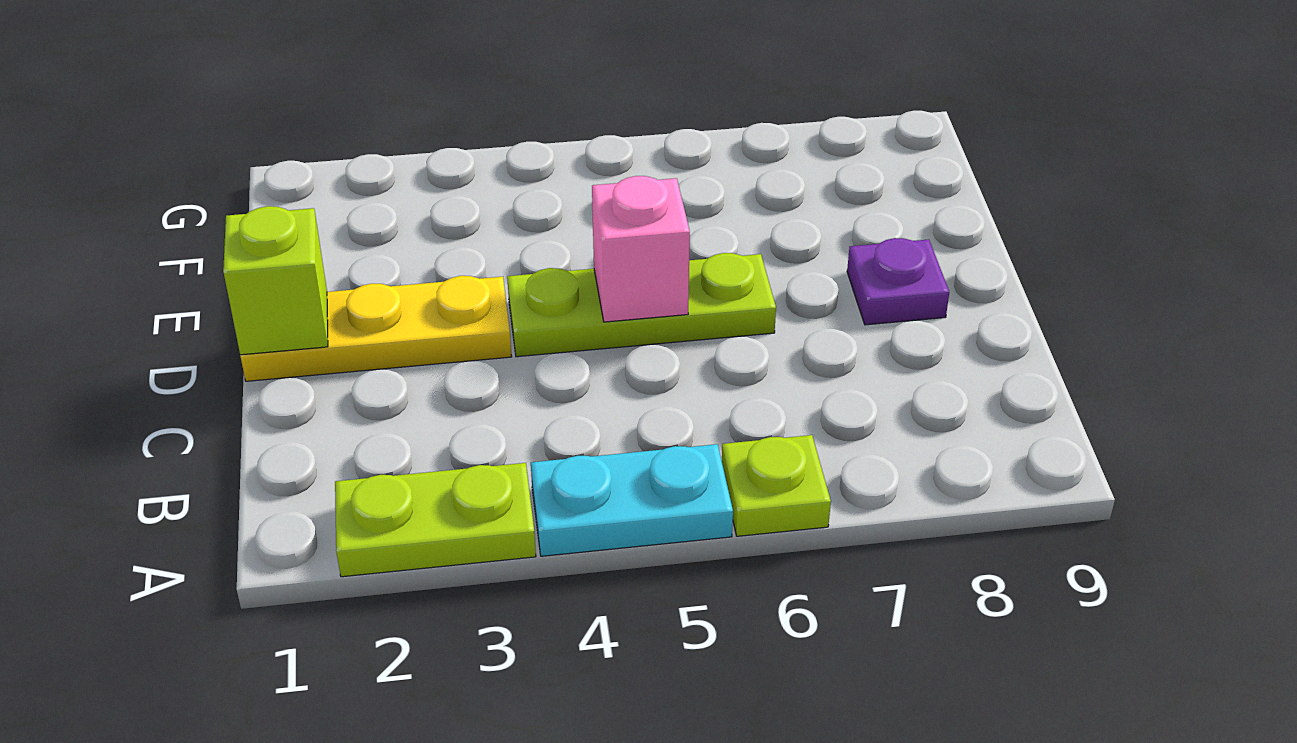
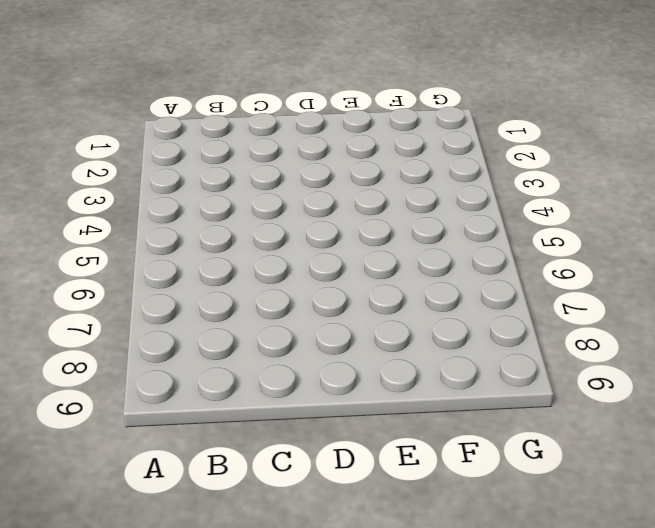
none -> lime plate A2:A3 level 1
none -> cyan plate A4:A5 level 1

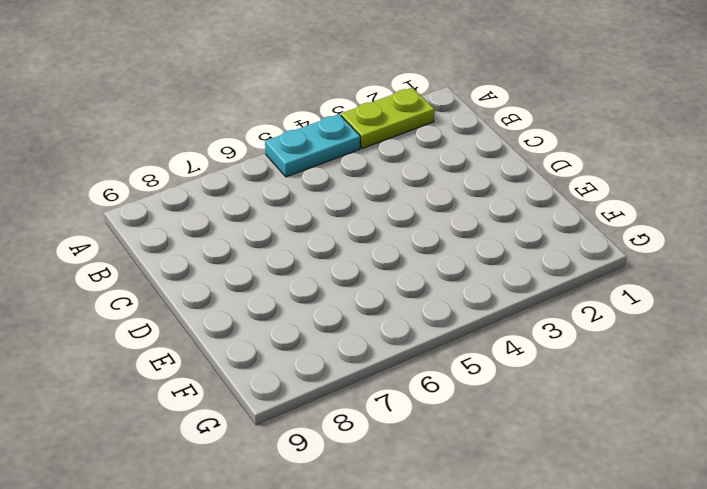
none -> lime plate A6 level 1
none -> yellow plate D1:D3 level 1

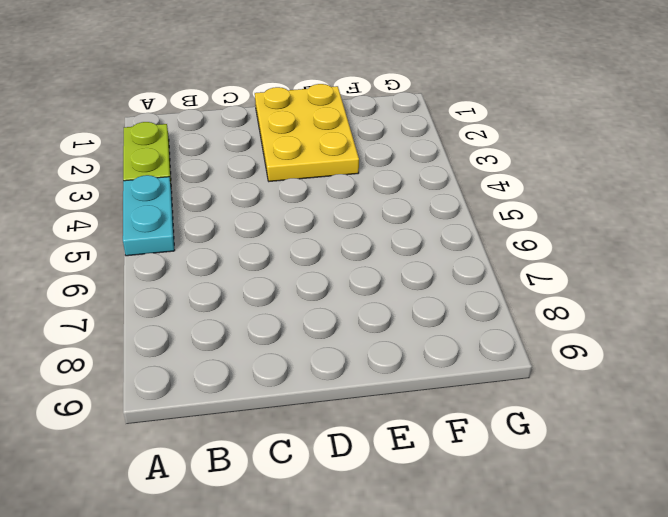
yellow plate D1:E3 level 1 -> yellow plate D1:D3 level 1
none -> lime plate A6 level 1
none -> lime plate D4:D6 level 1

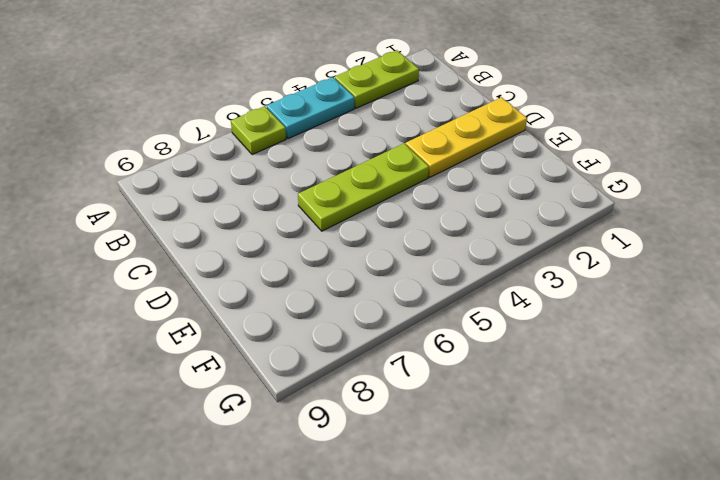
none -> purple plate D8 level 1
none -> lime brick D1 level 2

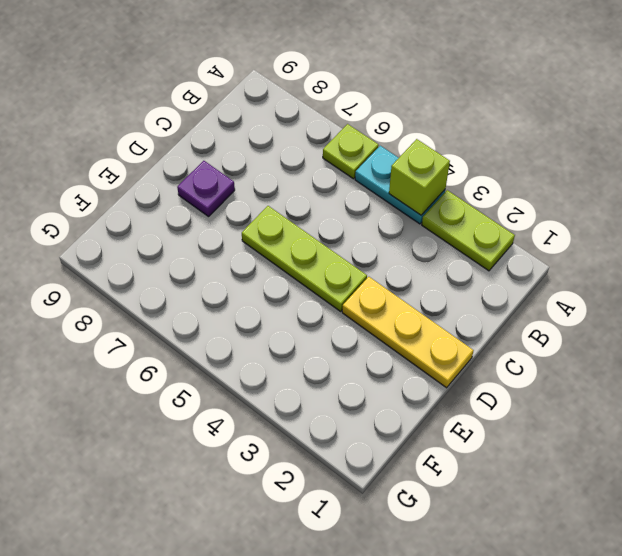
lime brick A4 level 2 -> lime brick D1 level 2
none -> pink brick D5 level 2

